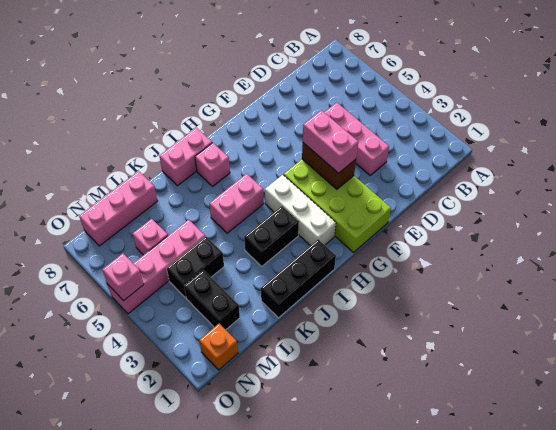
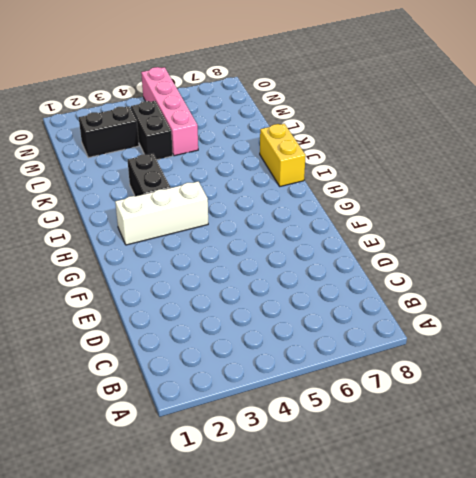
yellow brick I8:J8 level 1 -> pink brick I8:J8 level 1
none -> pink brick D3:D5 level 1
none -> lime brick F1:G4 level 1
none -> black brick I1:K1 level 1

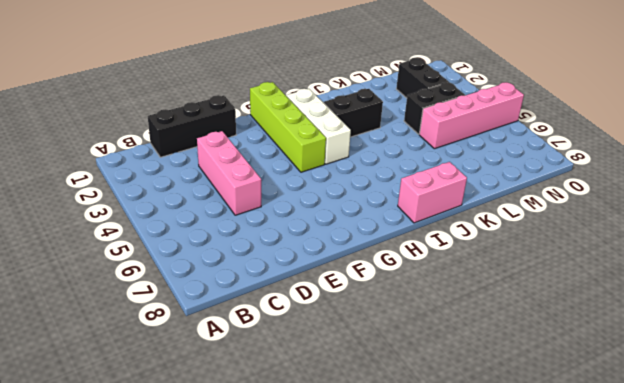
black brick C1:E1 level 1 -> black brick I1:K1 level 1
lime brick G1:G4 level 1 -> lime brick F1:G4 level 1
none -> pink brick I5:J5 level 1
none -> pink brick I7 level 1
none -> pink brick L8:N8 level 1

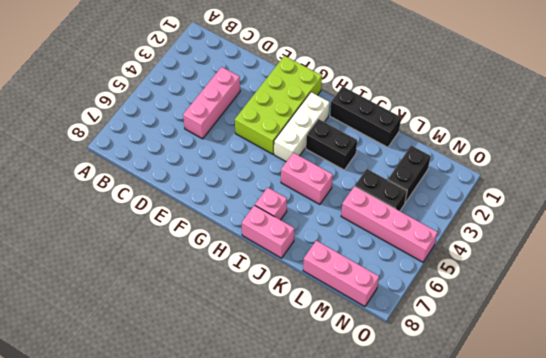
none -> pink brick M6 level 1
none -> orange brick N1 level 1
none -> brown brick F3:F4 level 2

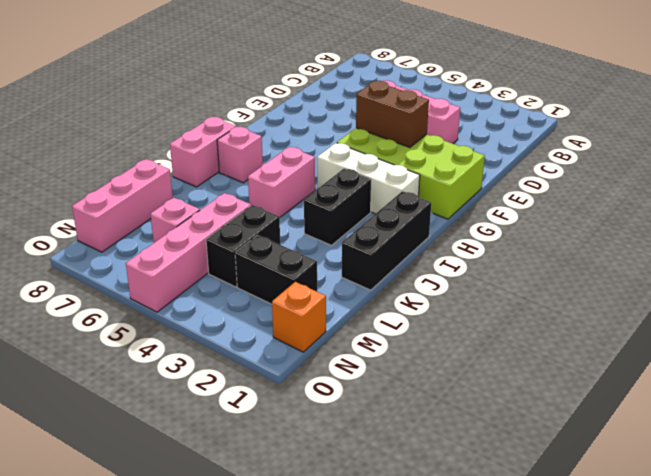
none -> pink brick O5 level 2
none -> pink brick F3:F4 level 3

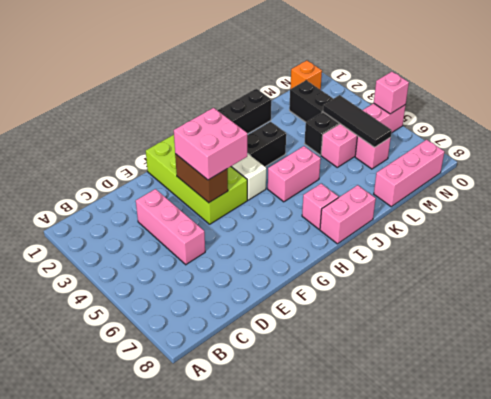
pink brick F3:G4 level 3 -> pink brick F3:F4 level 3
black tile M4:M6 level 2 -> none

